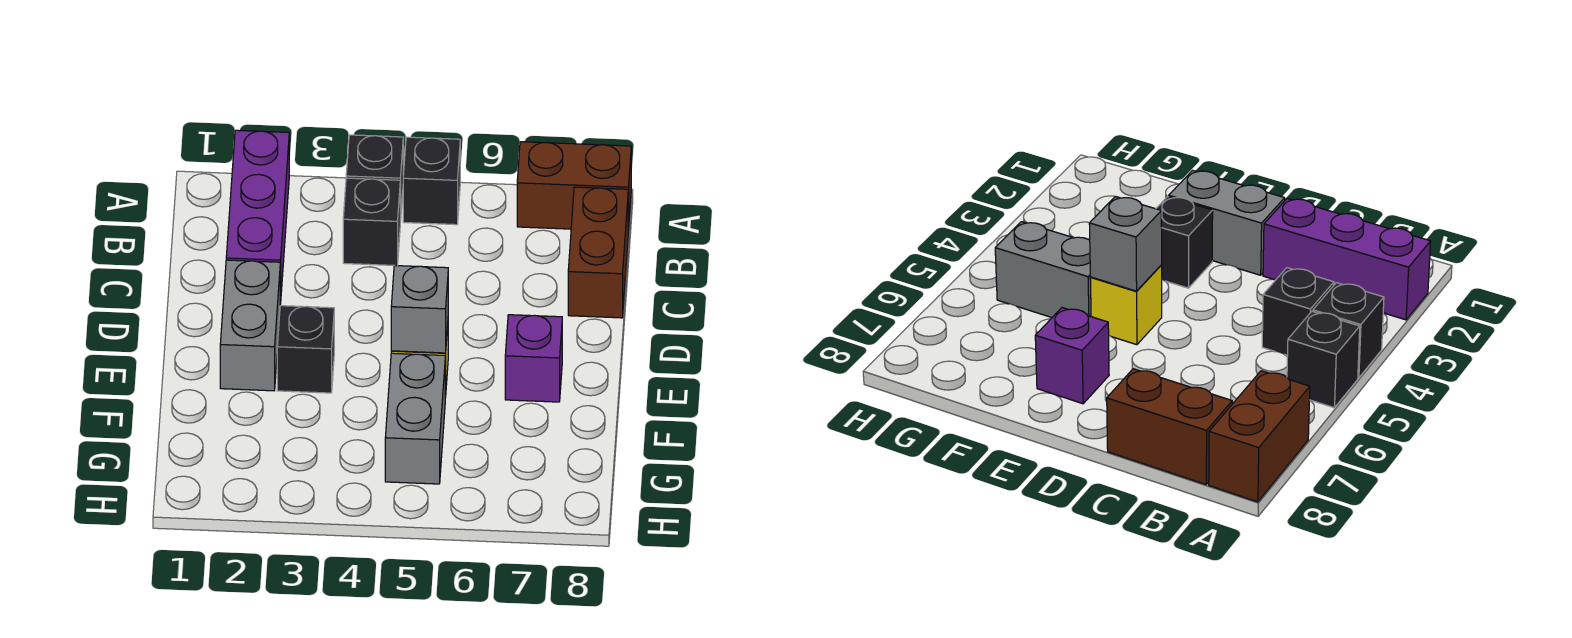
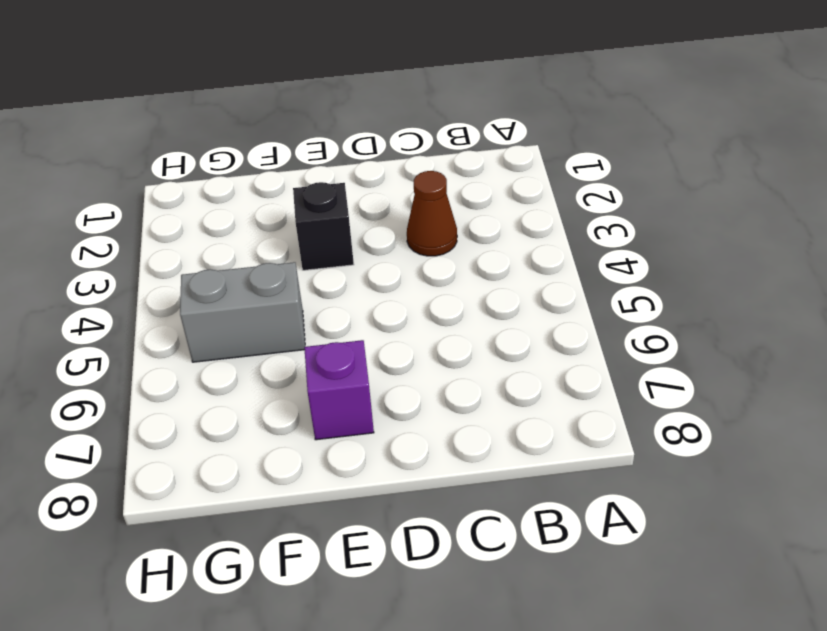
brown cone C3 level 1 -> none
none -> purple brick A2:C2 level 1
none -> black brick A4 level 1
none -> black brick A5 level 1

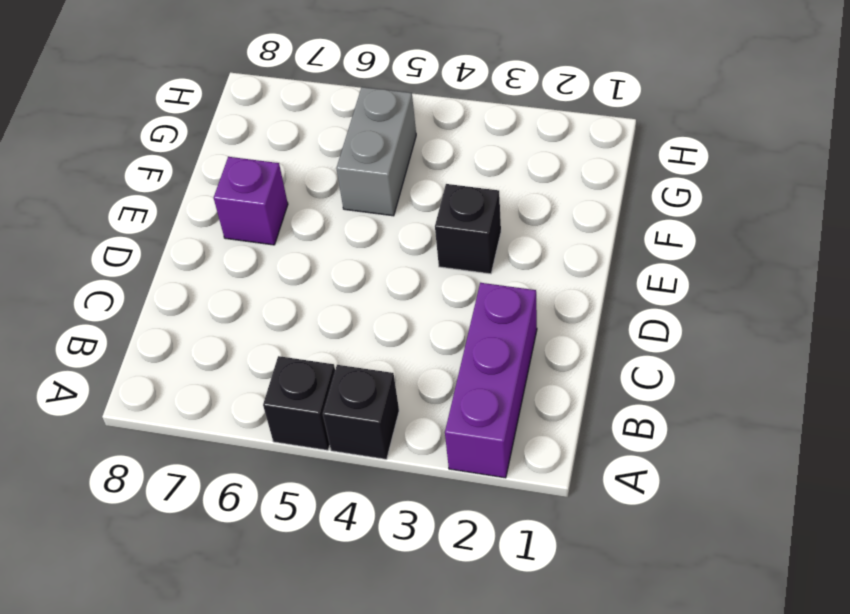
none -> brown brick A7:A8 level 1
none -> black brick B4 level 1
none -> brown brick B8:C8 level 1

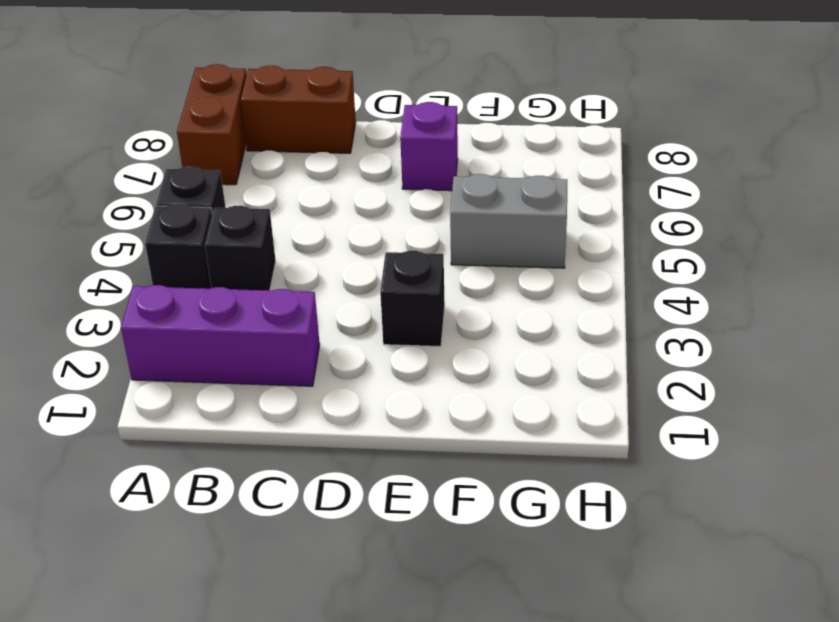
none -> grey brick D2:E2 level 1
none -> yellow brick E5 level 1
none -> grey brick E5 level 2

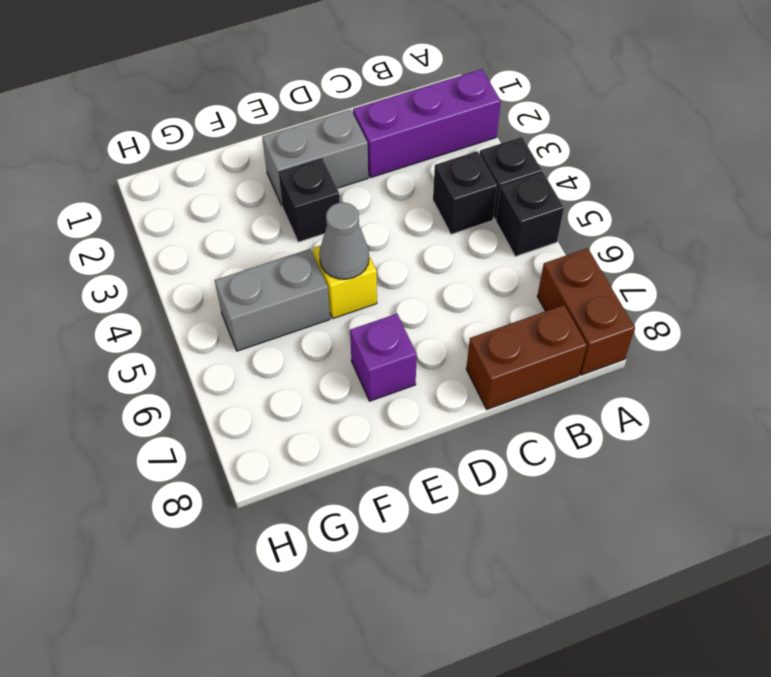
grey cone E5 level 2 -> grey brick E5 level 2

